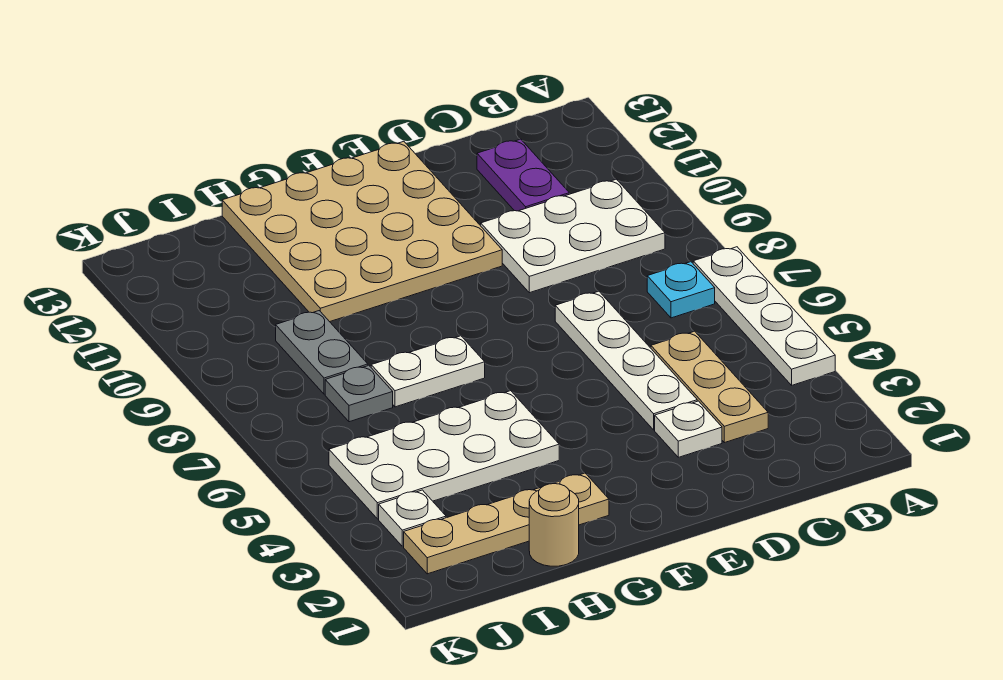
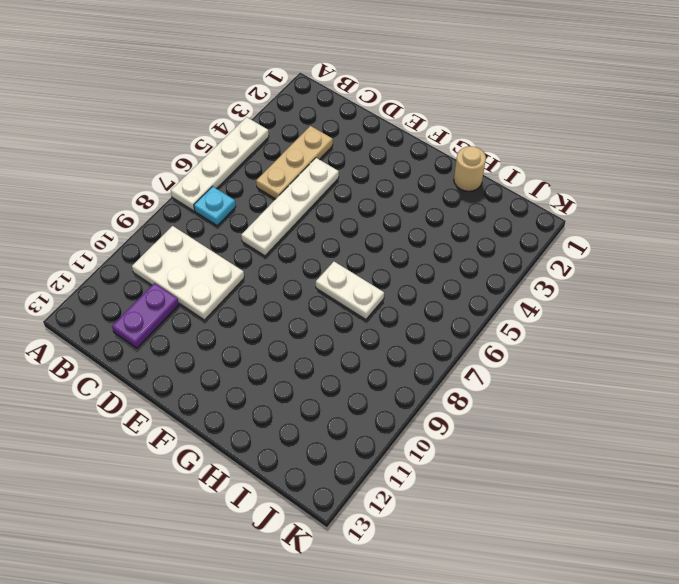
none -> white plate D3 level 1
none -> tan plate E10:H13 level 1
none -> tan plate G2:J2 level 1

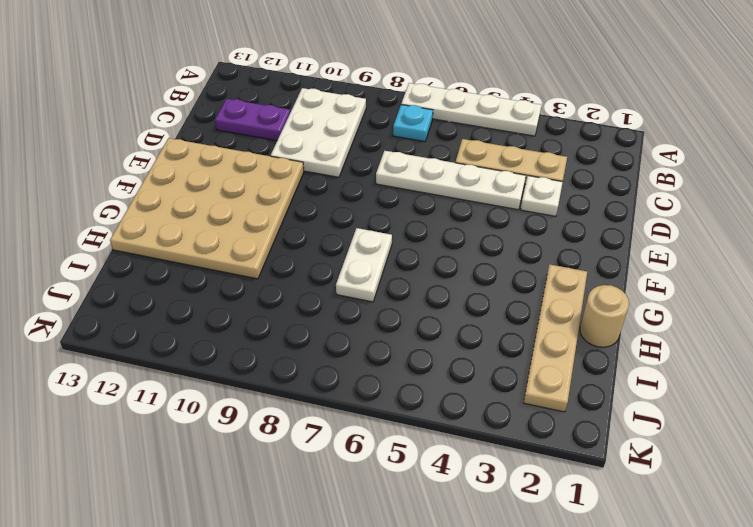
none -> white plate G4:J5 level 1
none -> grey plate I7 level 1
none -> grey plate I8:I9 level 1

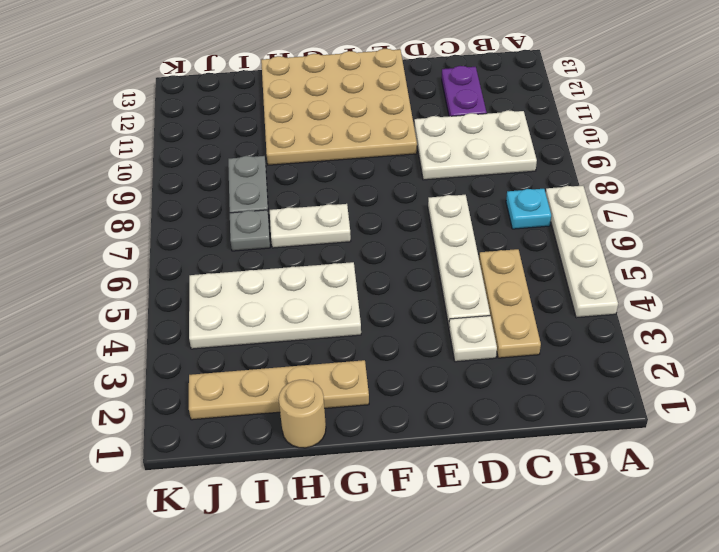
none -> white plate J3 level 1

